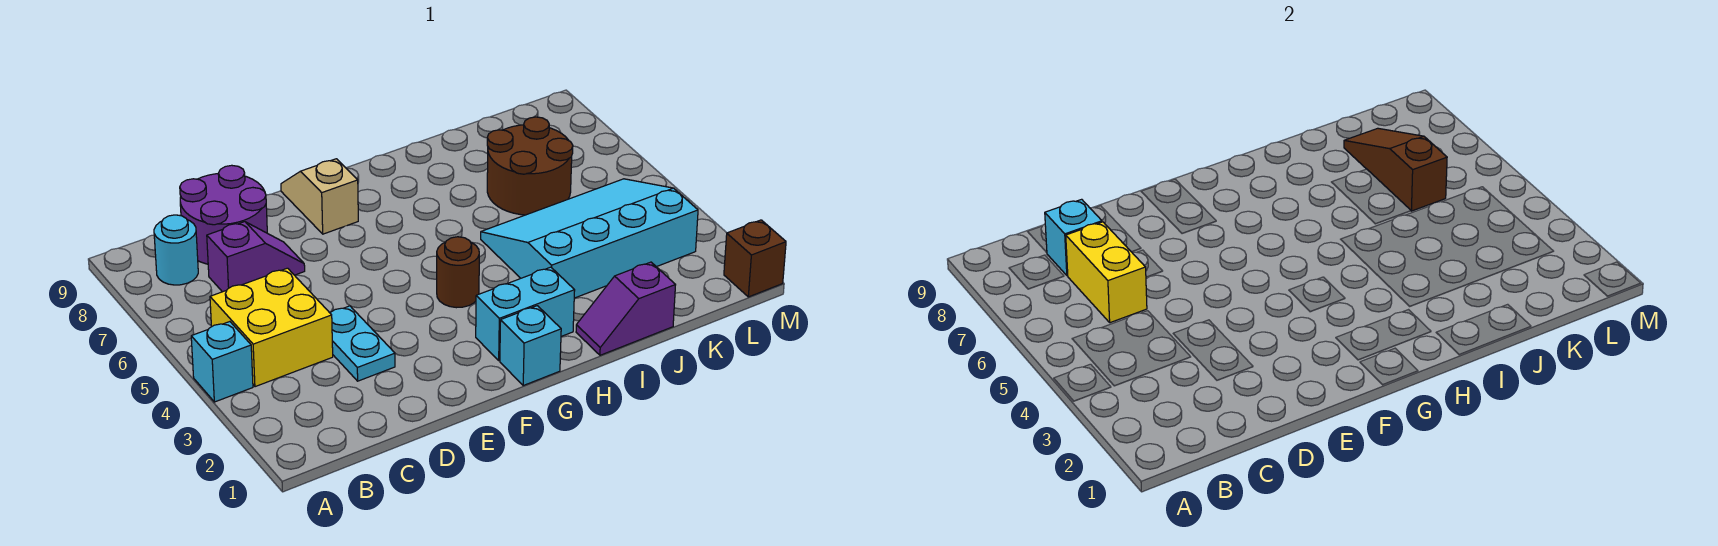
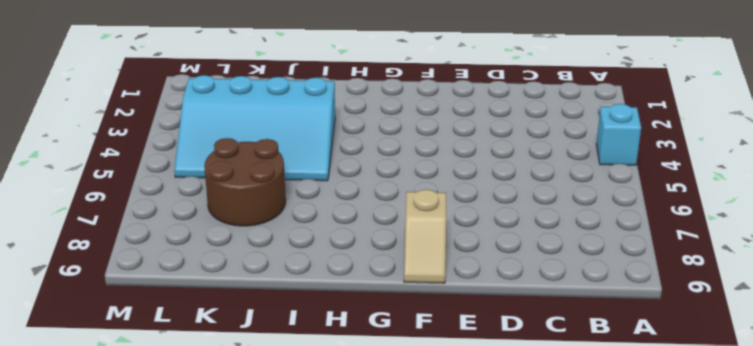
none -> yellow brick B4:C5 level 1
none -> cyan round brick B8 level 1
none -> purple slope C7:D7 level 1 top C

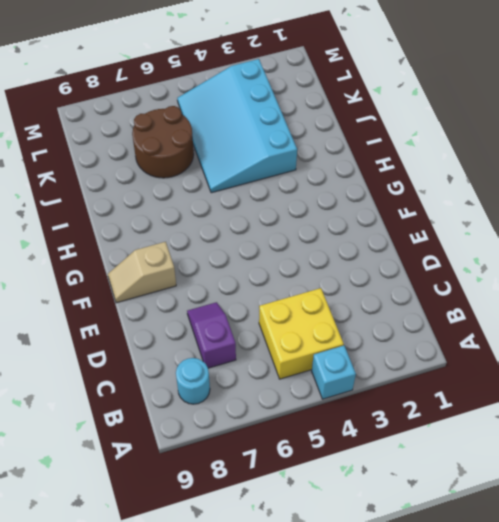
none -> purple round brick C8:D9 level 1
none -> cyan plate D3:D4 level 1
none -> cyan brick G1 level 1

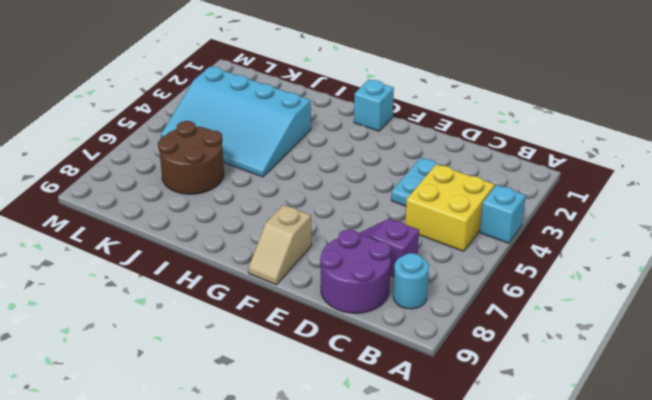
none -> cyan brick G2:H2 level 1
none -> brown round brick G4 level 1
none -> purple slope I1:J1 level 1 top J

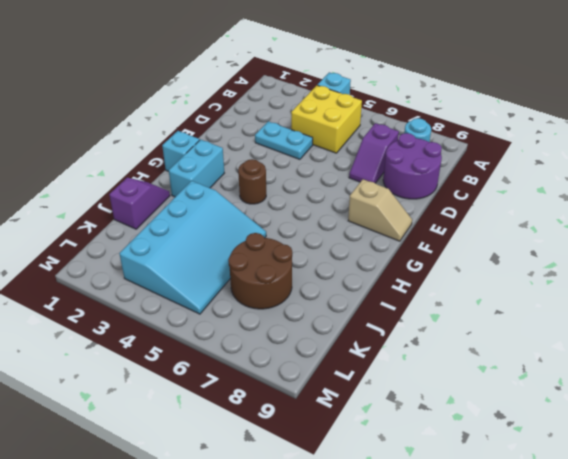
none -> brown brick M1 level 1
none -> yellow brick C6:C7 level 2
none -> cyan brick C8 level 2

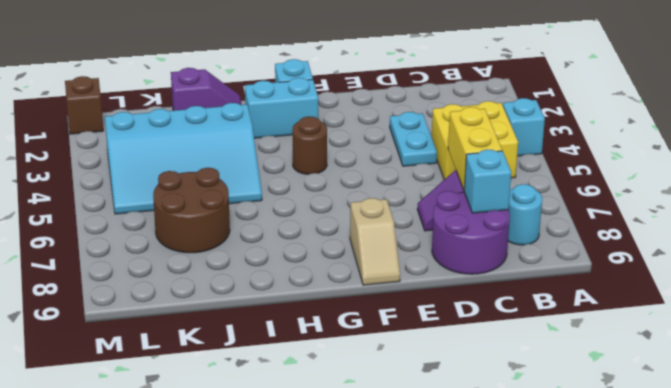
none -> brown slope K6:K8 level 2 top 6

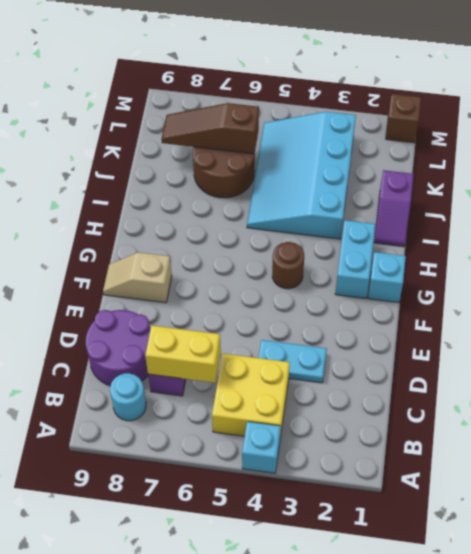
none -> cyan brick C8 level 2

